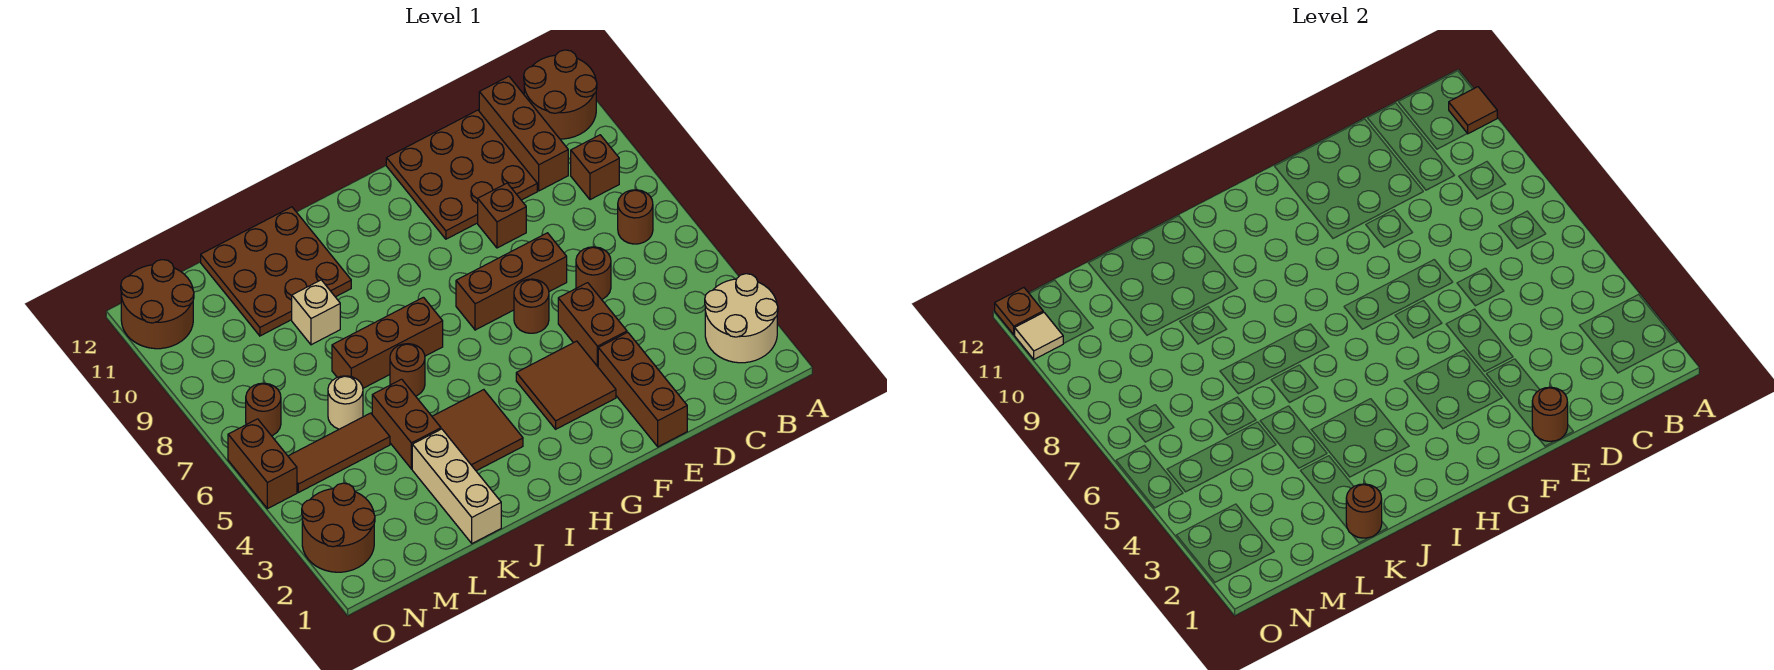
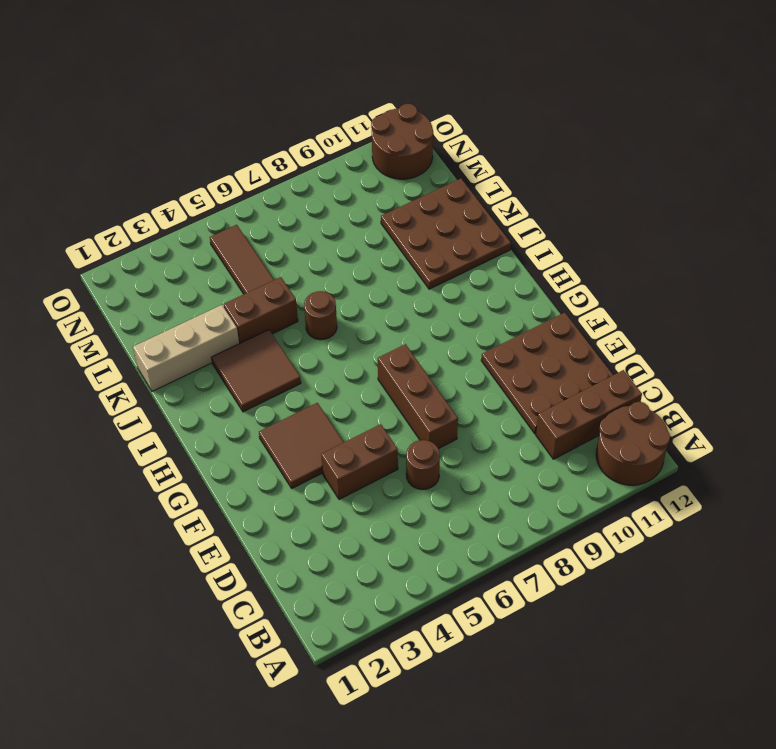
none -> tan round brick A2:B3 level 1
none -> brown round brick B7 level 1
none -> brown brick B9 level 1
none -> brown brick E1:E3 level 1

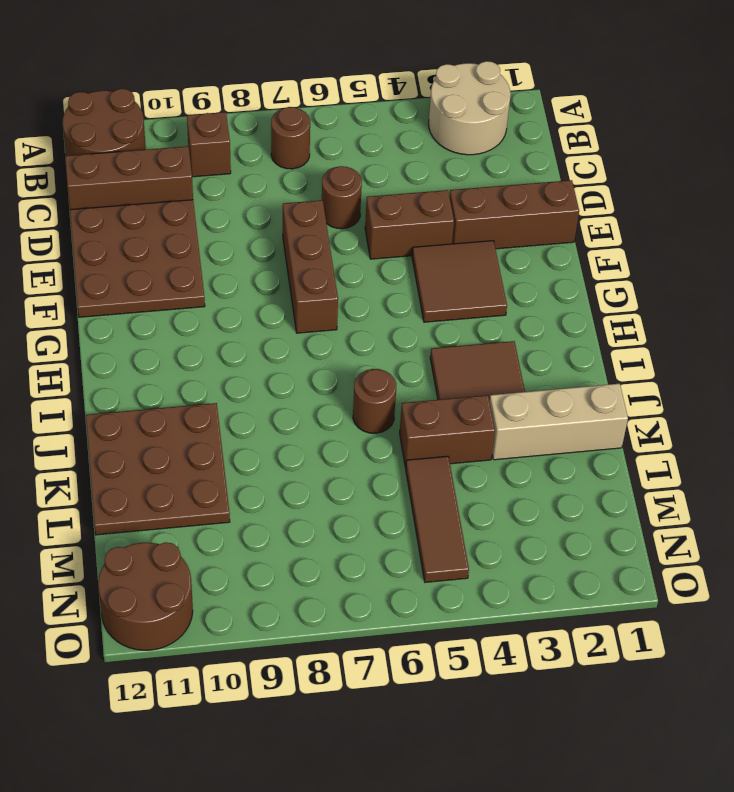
none -> brown brick E9 level 1
none -> brown round brick F6 level 1
none -> brown brick I7:K7 level 1
none -> tan brick K9 level 1

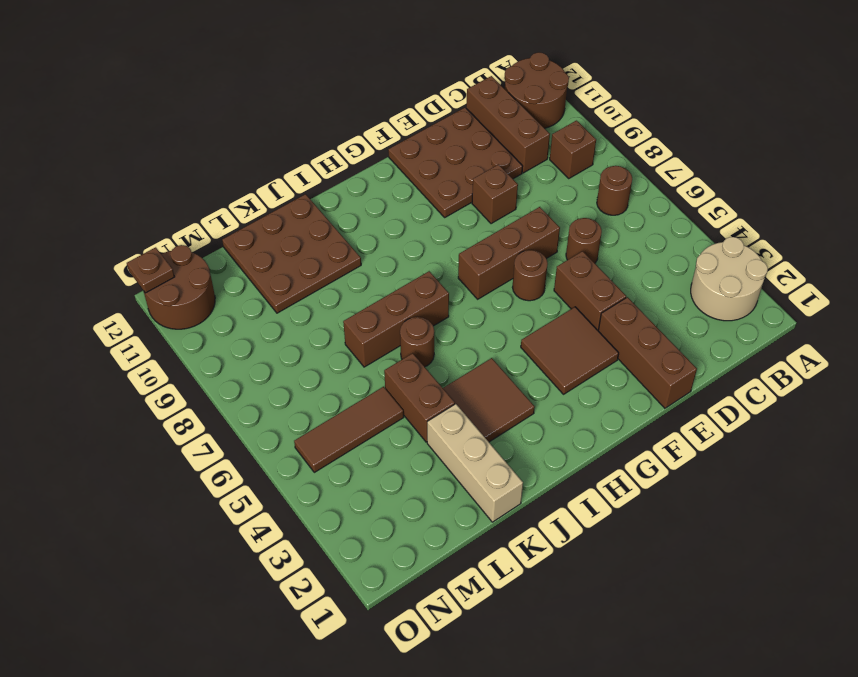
none -> tan brick K9 level 1
none -> tan round brick L6 level 1
none -> brown round brick N2:O3 level 1
none -> brown round brick N7 level 1

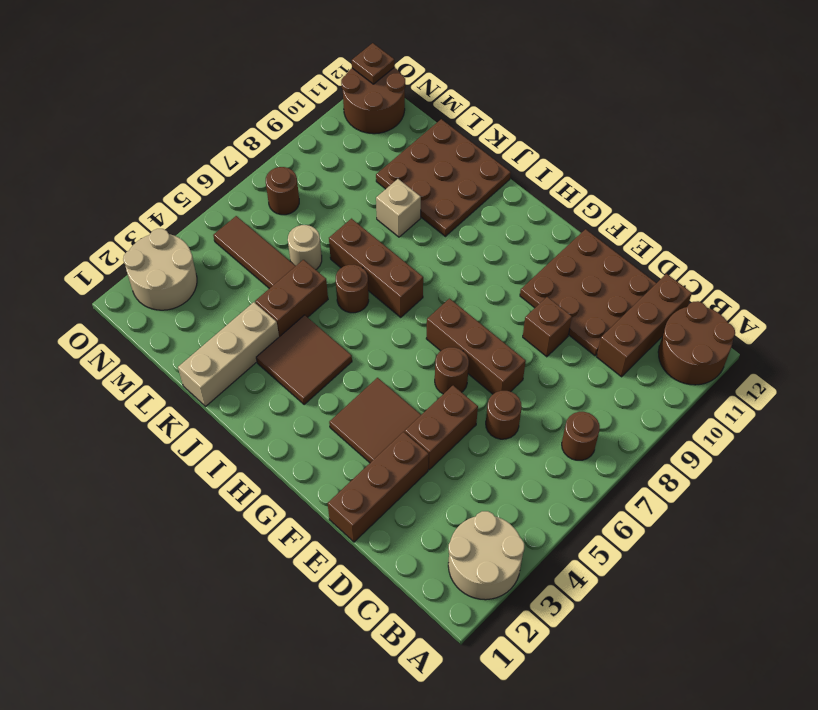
tan round brick N2:O3 level 1 -> brown round brick N2:O3 level 1
none -> brown brick B9 level 1
none -> brown brick O5:O6 level 1
none -> brown tile A11 level 2
none -> brown round brick E1 level 2

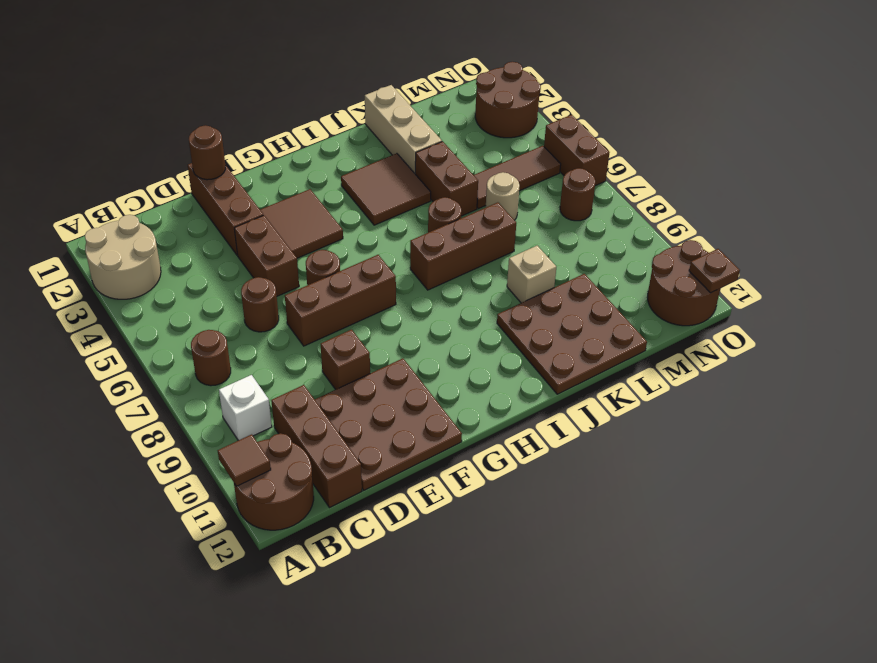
white brick B9 level 1 -> brown brick B9 level 1
none -> brown round brick K1 level 2
none -> tan tile O11 level 2

